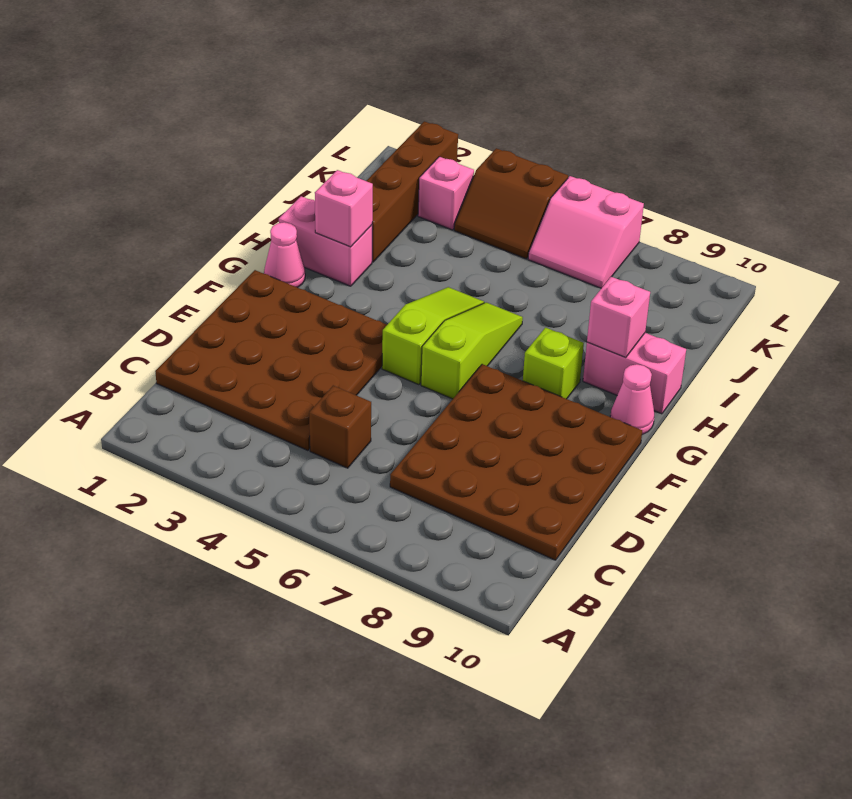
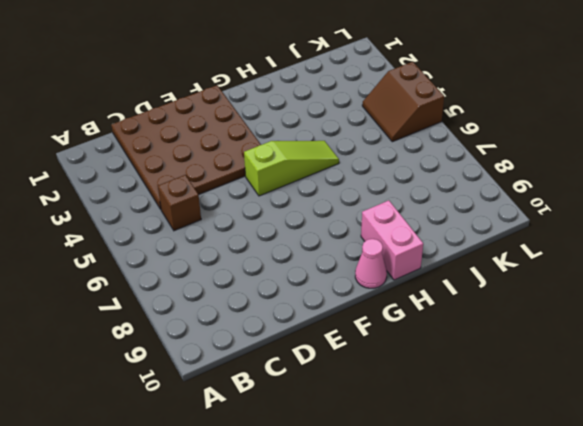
none -> brown plate C7:F10 level 1
none -> lime slope F6:H6 level 1 top F
none -> pink cone G1 level 1

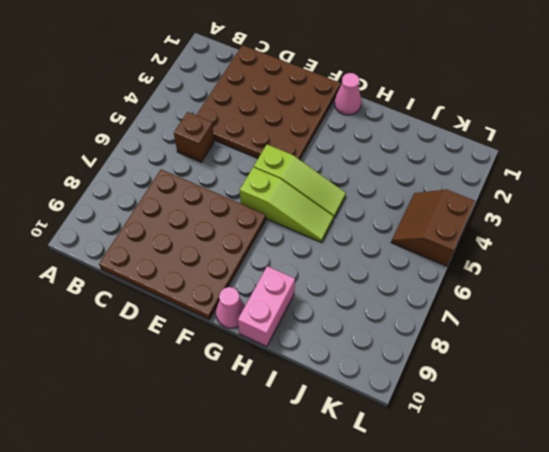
none -> lime brick G8 level 1
none -> pink brick H1:H2 level 1
none -> brown brick I2:L2 level 1

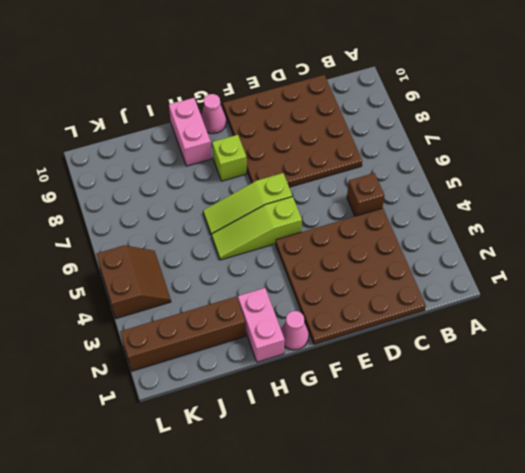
none -> pink brick K3 level 1
none -> pink slope K6:L7 level 1 top L
none -> pink brick H2 level 2

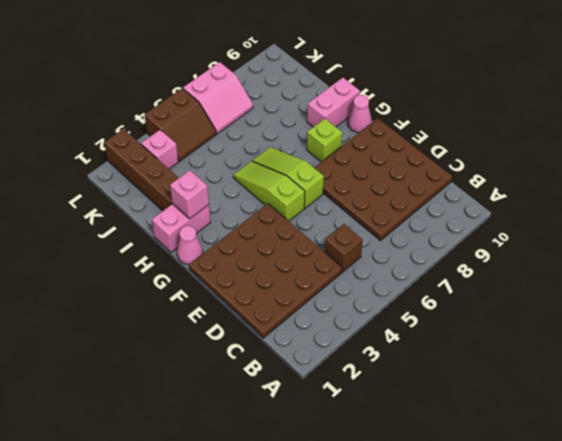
none -> pink brick H9 level 2

